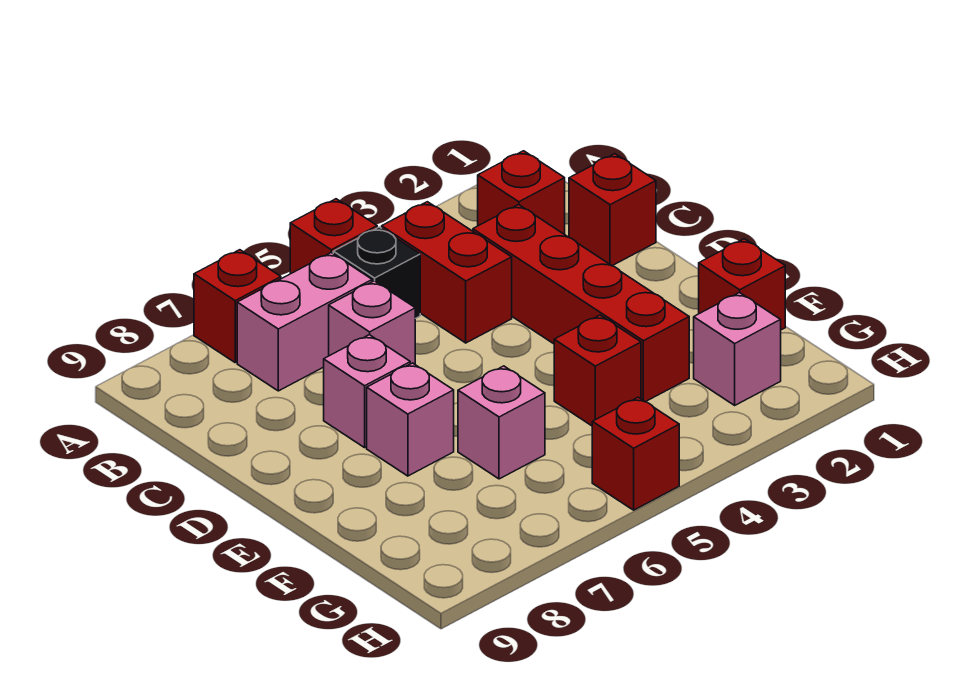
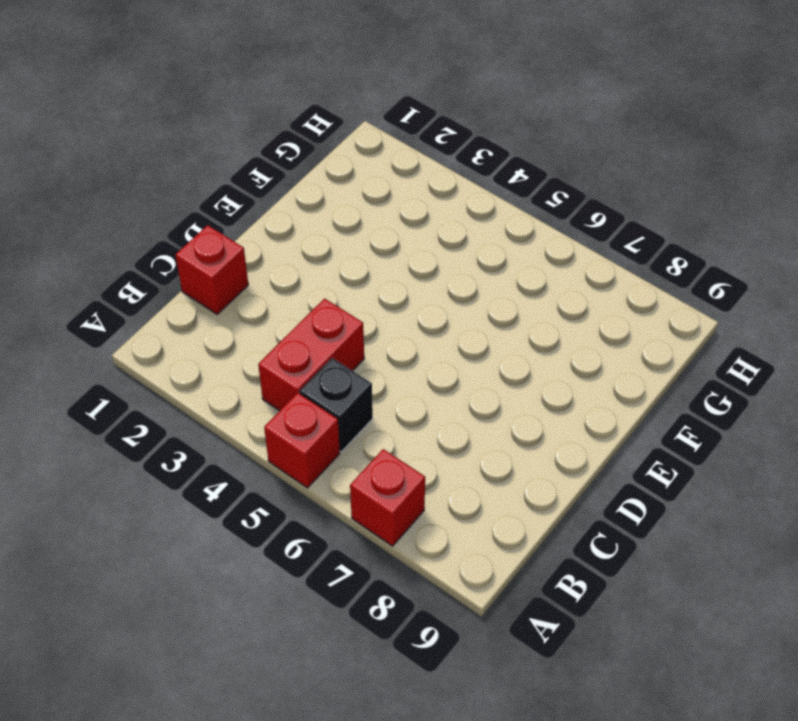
none -> red brick B2 level 1
none -> pink brick B6:B7 level 1
none -> red brick C3:F3 level 1

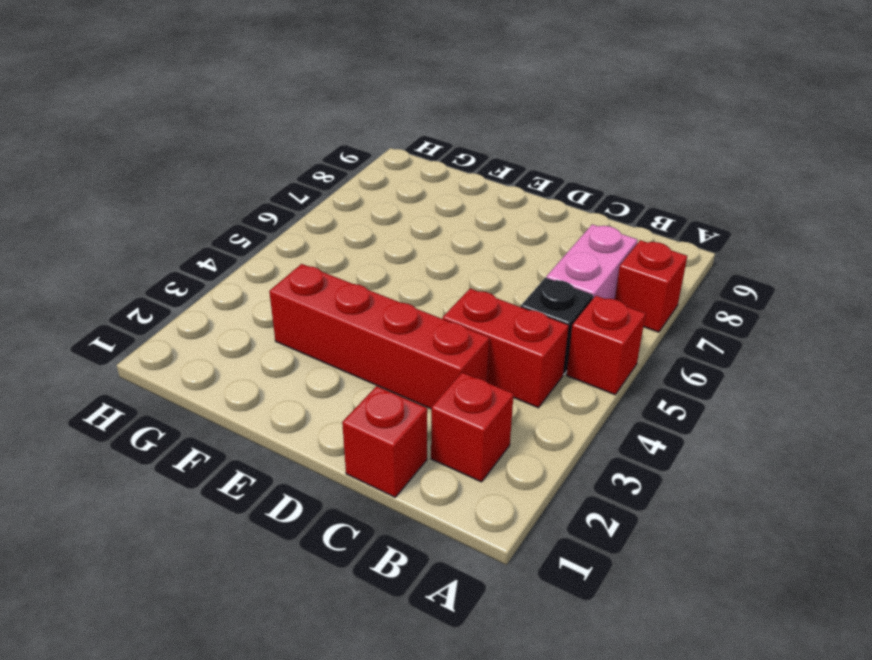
none -> pink brick C6 level 1
none -> pink brick D7 level 1
none -> pink brick E7 level 1

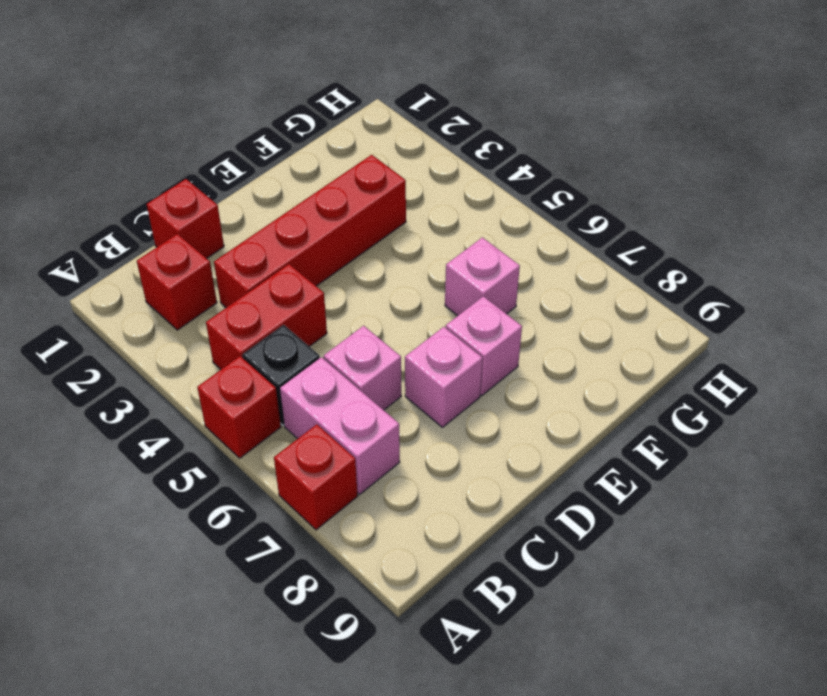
none -> red brick F1 level 1
none -> red brick F4 level 1
none -> pink brick G2 level 1

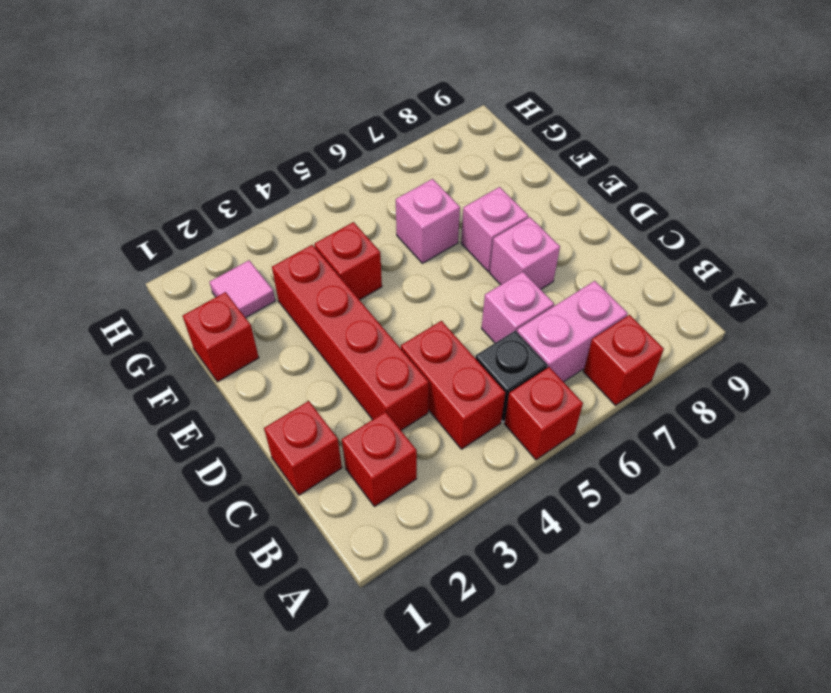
pink tile G2 level 1 -> pink brick G2 level 1
none -> red brick H5 level 1

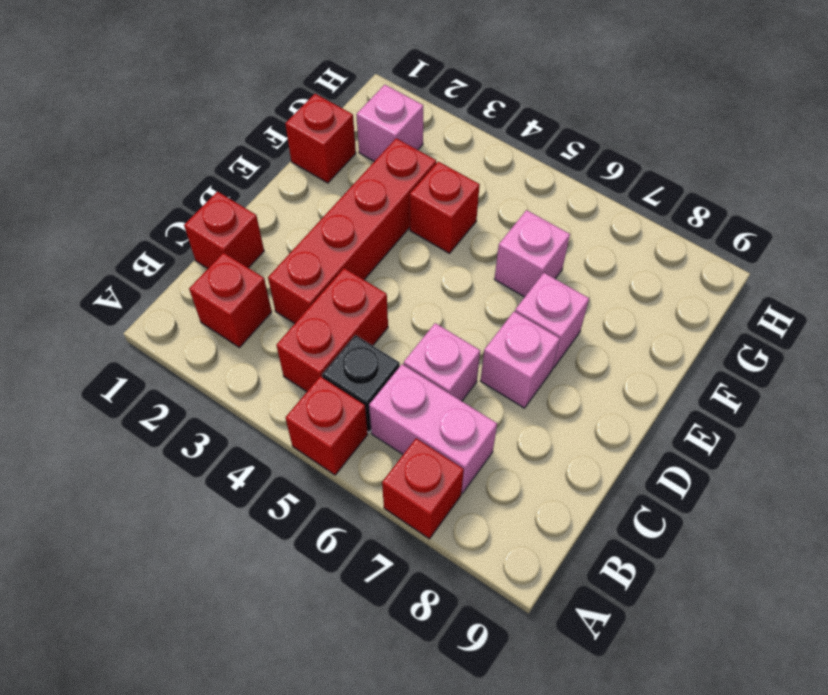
none -> red brick H5 level 1

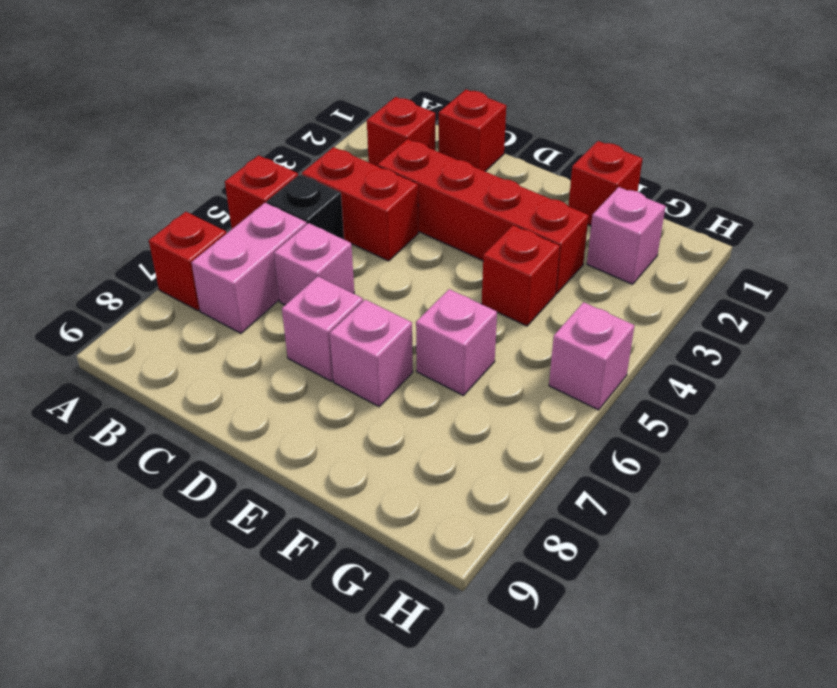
pink brick H5 level 1 -> red brick H5 level 1

